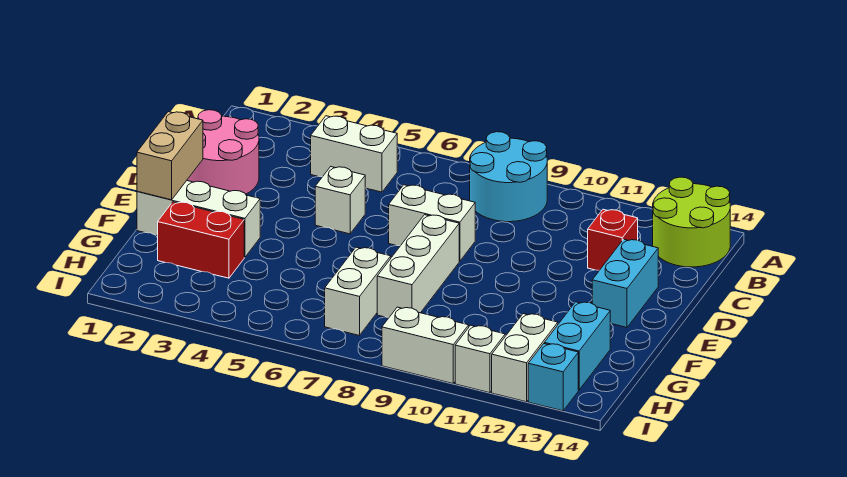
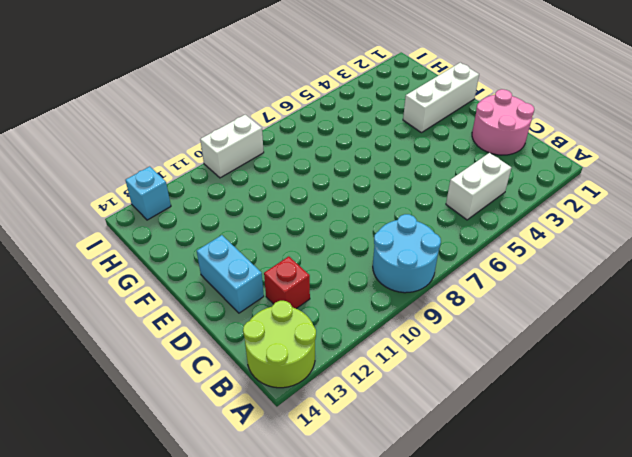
none -> white brick D5 level 1
none -> white brick D7:D8 level 1
none -> white brick E8:G8 level 1

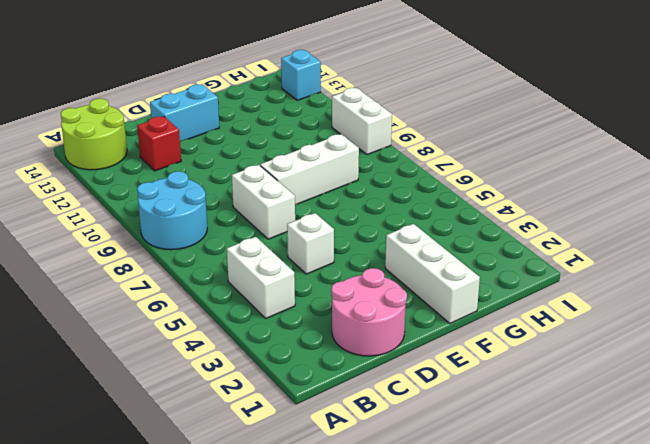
none -> red brick G2:G3 level 1
none -> white brick G7:H7 level 1
none -> cyan brick G13:H13 level 1

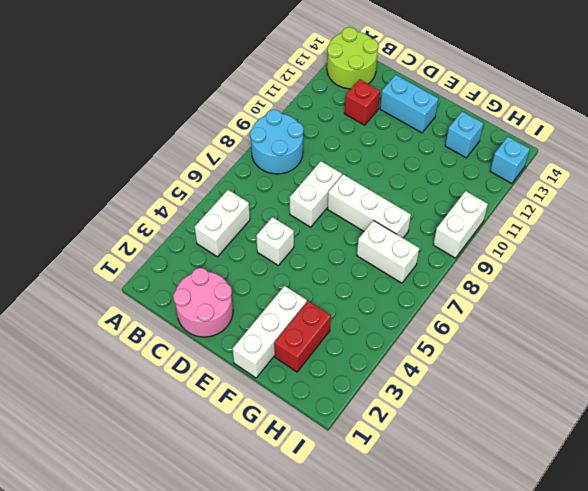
cyan brick G13 level 1 -> cyan brick G13:H13 level 1
none -> white brick H12:I12 level 1
none -> white brick I11 level 1
none -> tan brick E1:F1 level 2

